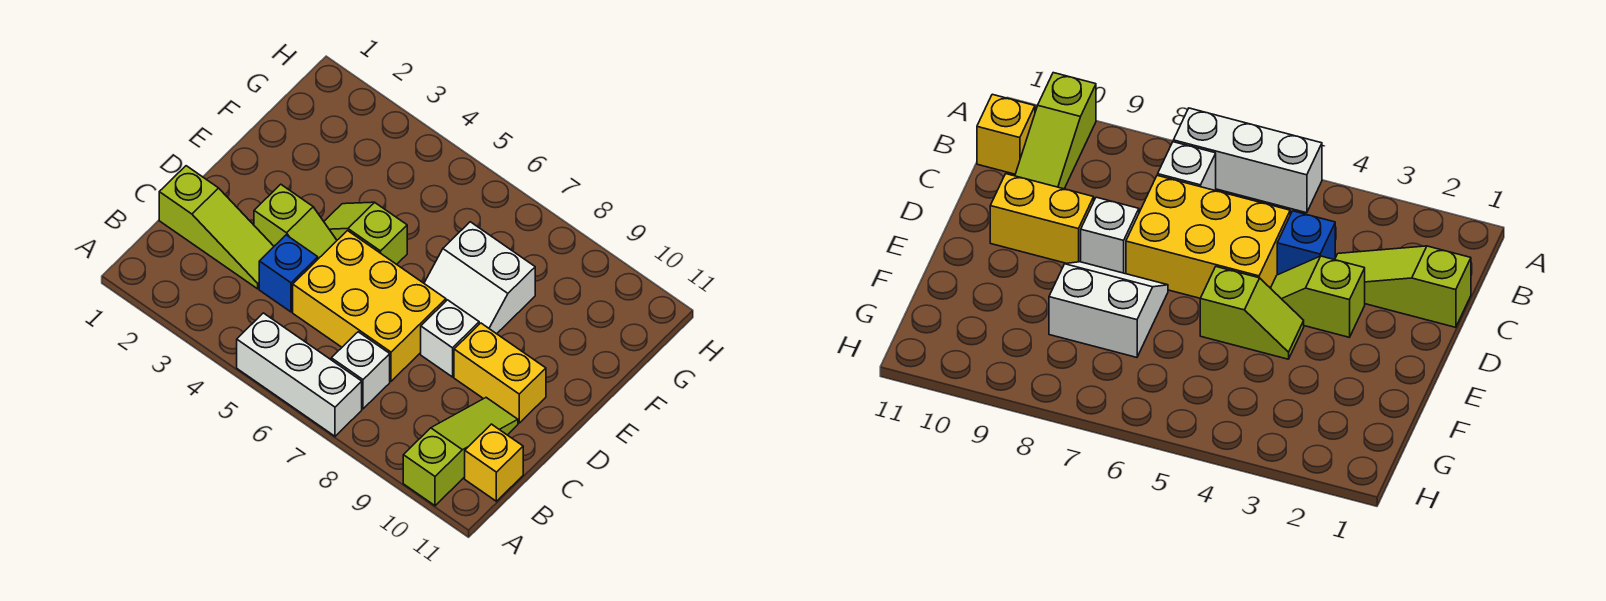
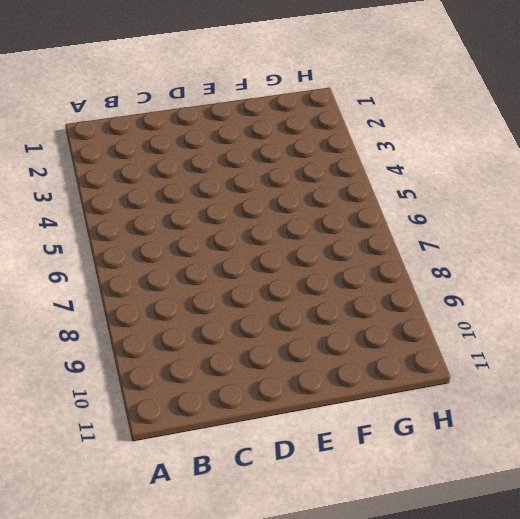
none -> white brick A5:A7 level 1
none -> lime slope A10:C10 level 1 top A
none -> white brick B7 level 1

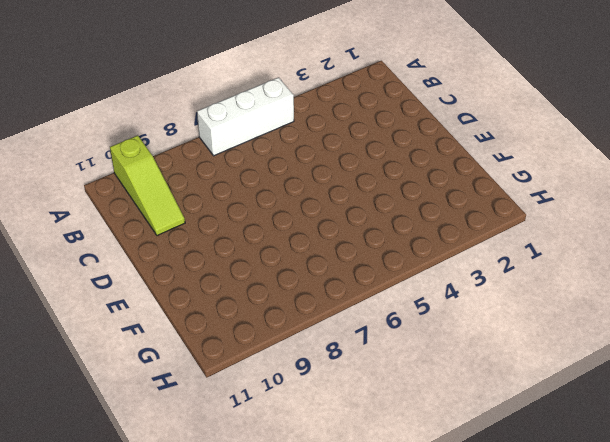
none -> white brick B7 level 1
none -> yellow brick B11 level 1
none -> lime slope C1:C3 level 1 top 1

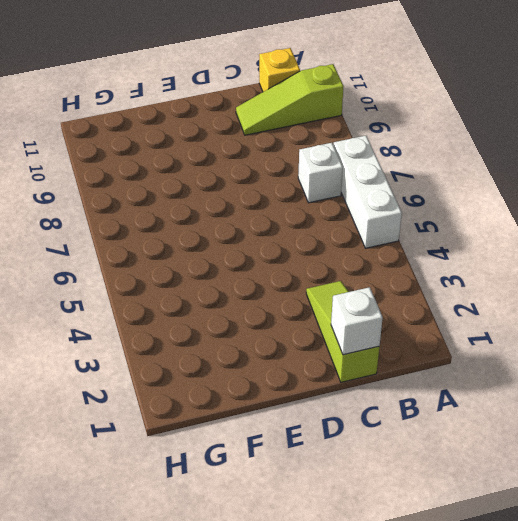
white brick C1 level 2 -> white brick D8 level 1
none -> blue brick C4 level 1
none -> yellow brick C5:D7 level 1
none -> lime slope D3:D4 level 1 top 3

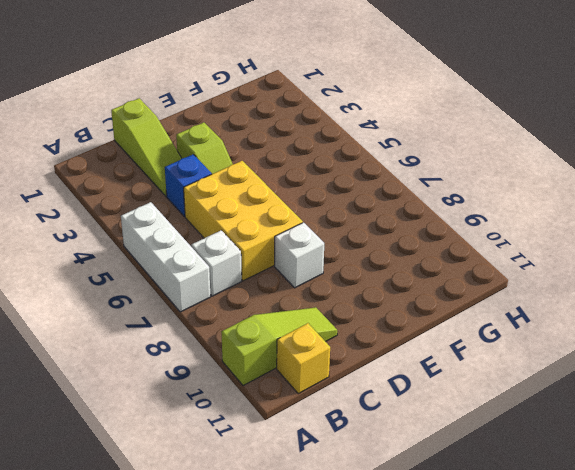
none -> yellow brick D9:D10 level 1
none -> lime slope E4:E5 level 1 top 5
none -> white slope E7:F8 level 1 top F

